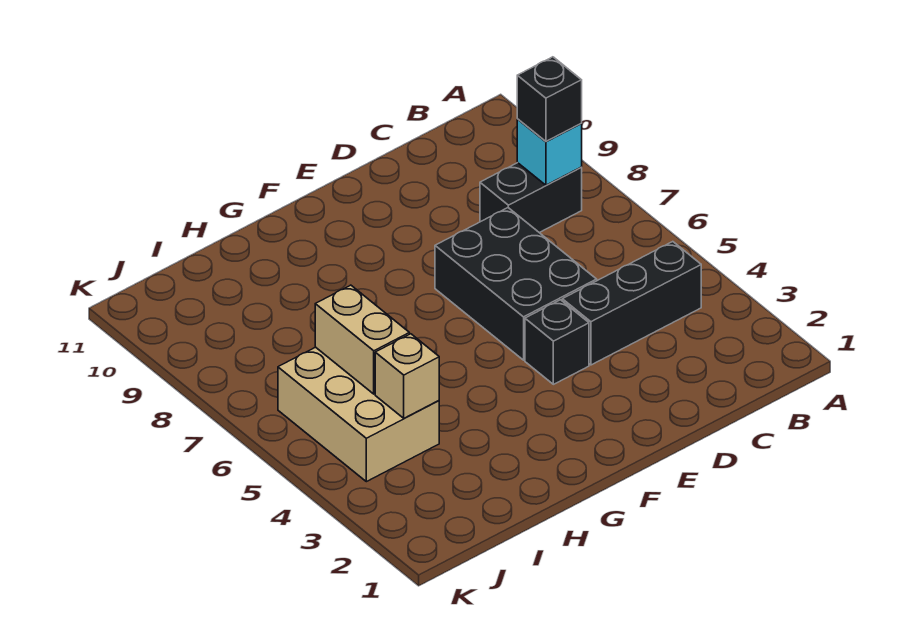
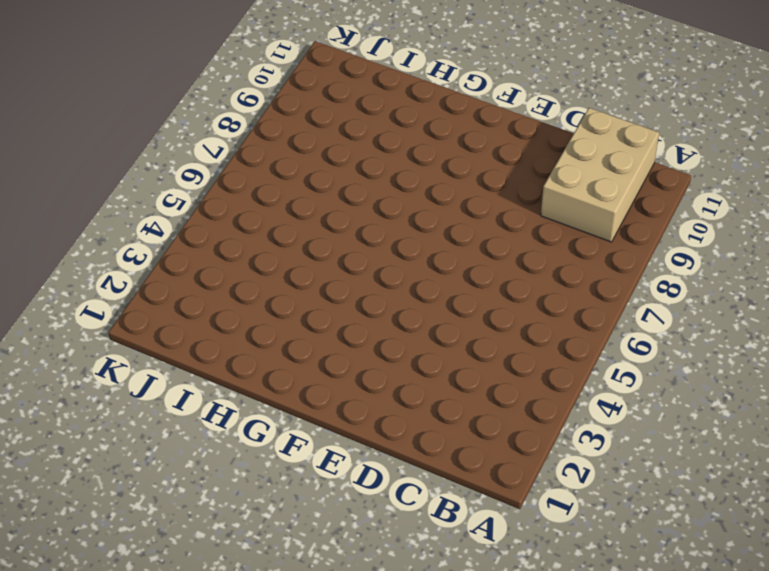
tan brick B9:C11 level 1 -> tan brick I4:J6 level 1
none -> black brick B4:D4 level 1
none -> black brick B8:C8 level 1

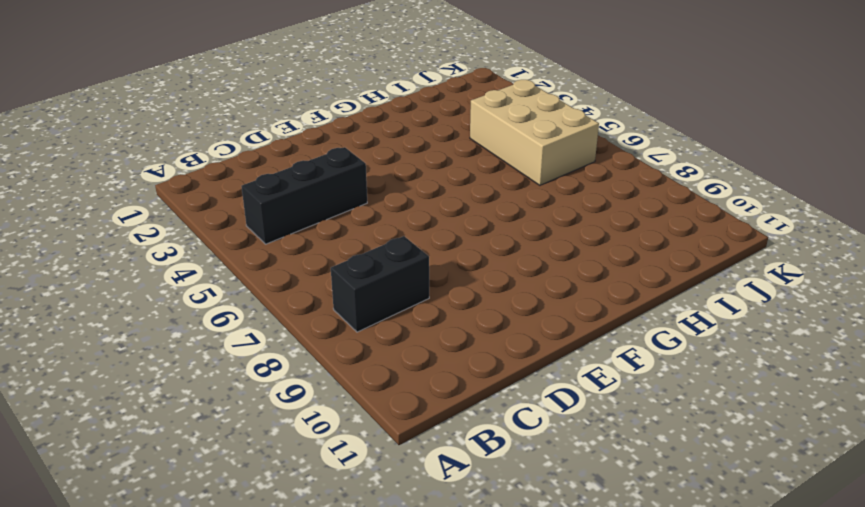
none -> black brick D5:E7 level 1
none -> black brick E4 level 1

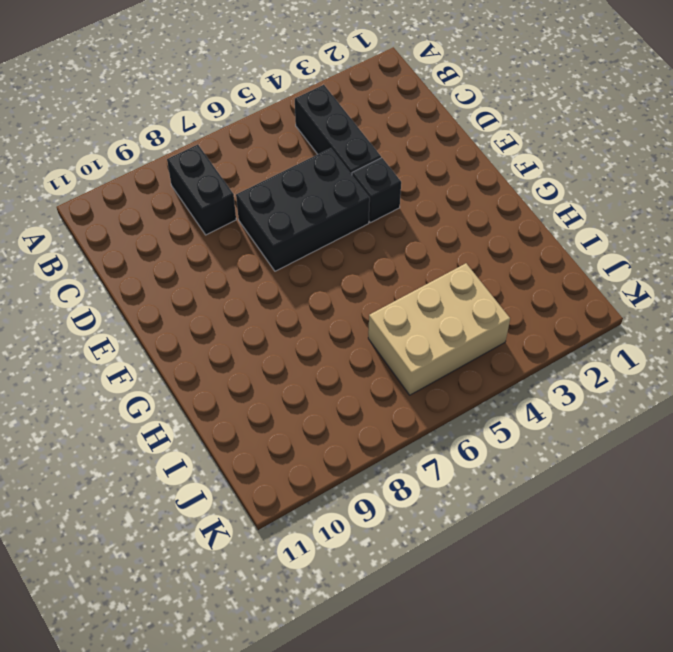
none -> cyan brick B8 level 2
none -> tan brick I4 level 2

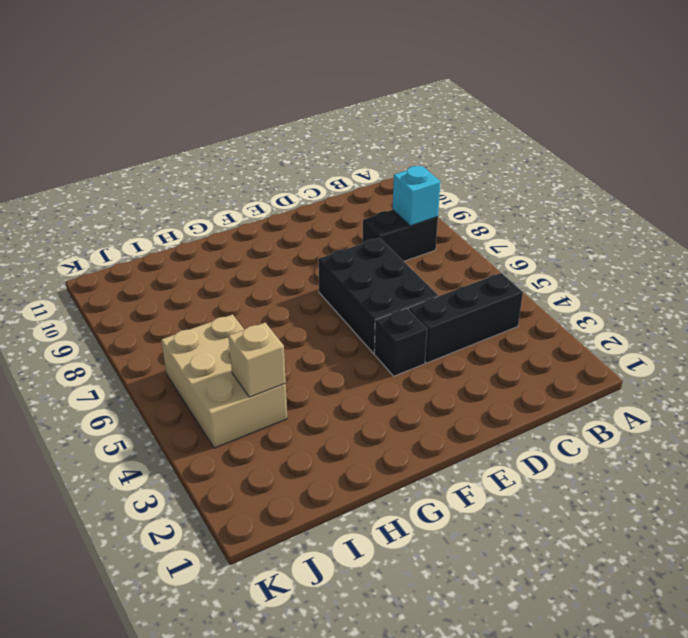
none -> tan brick I5:I6 level 2
none -> black brick B8 level 3

